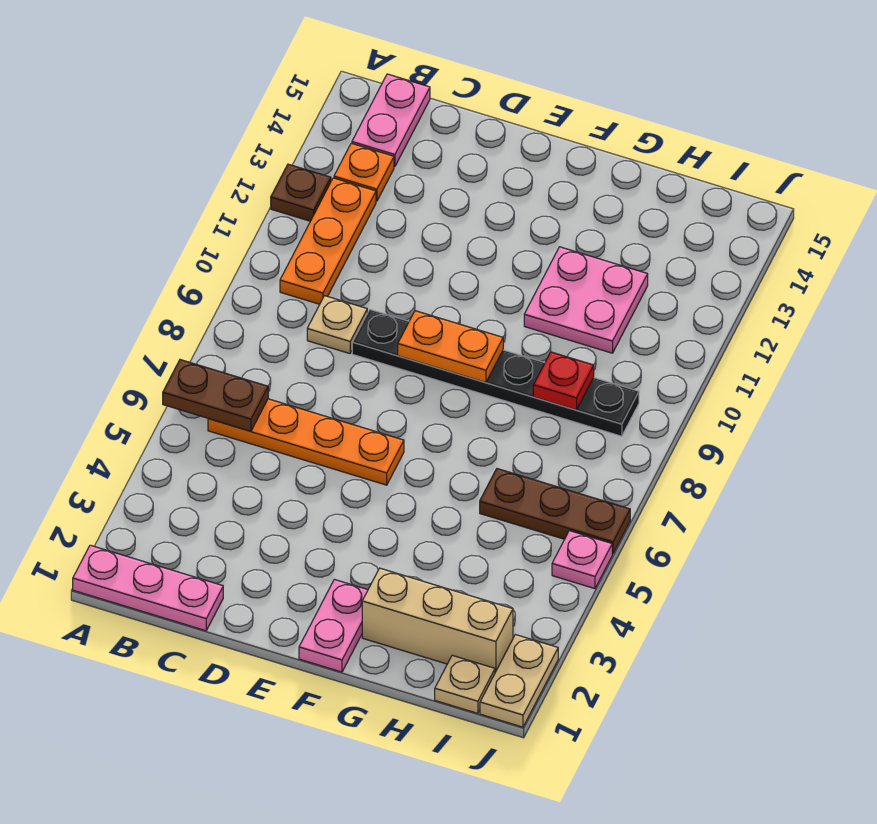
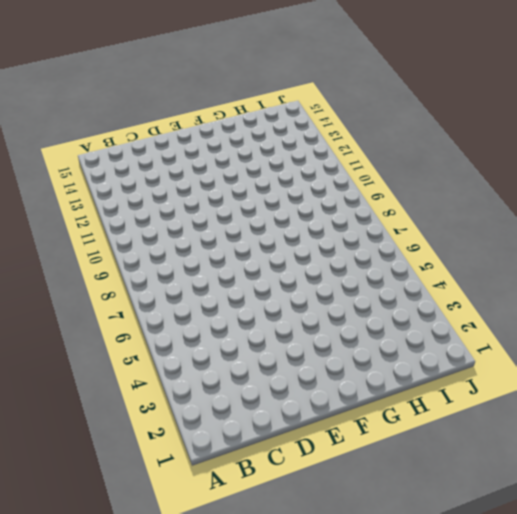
none -> pink plate A1:C1 level 1
none -> brown plate A12 level 1
none -> orange plate B6:E6 level 1

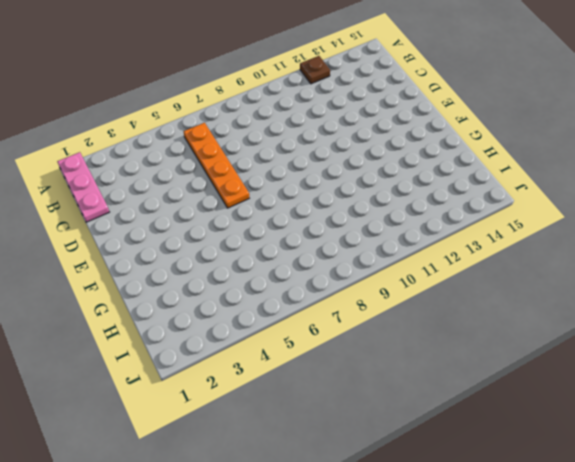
none -> orange plate B10:B12 level 1
none -> orange plate B13 level 1
none -> pink plate B14:B15 level 1

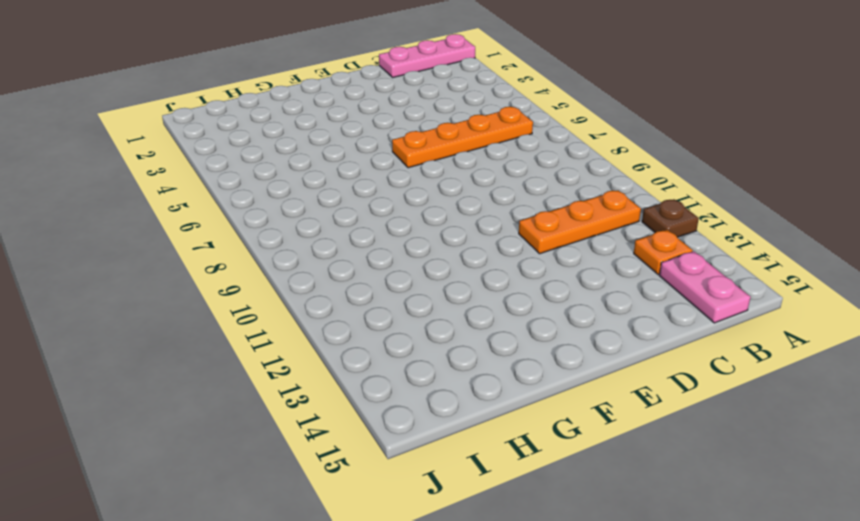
orange plate B11:D11 level 1 -> orange plate B10:B12 level 1
none -> tan plate C9 level 1
none -> black plate D9:I9 level 1
none -> pink plate F1:F2 level 1

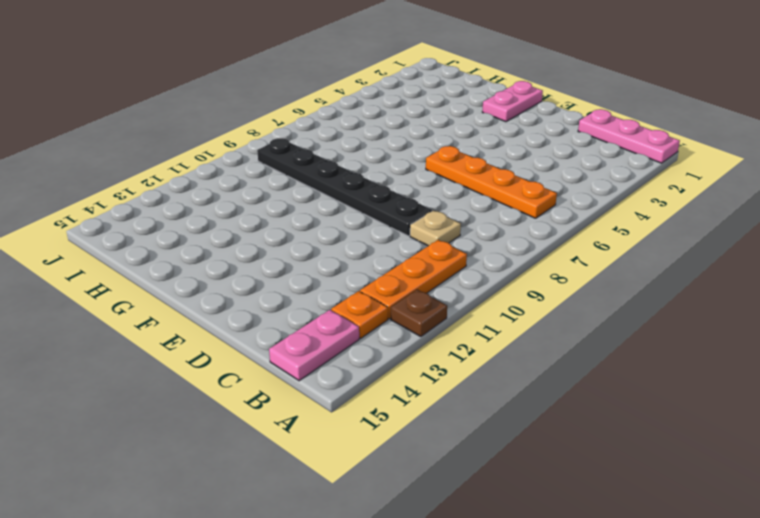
none -> tan brick G2:I2 level 1
none -> pink plate G11:H12 level 1
none -> brown plate H6:J6 level 1

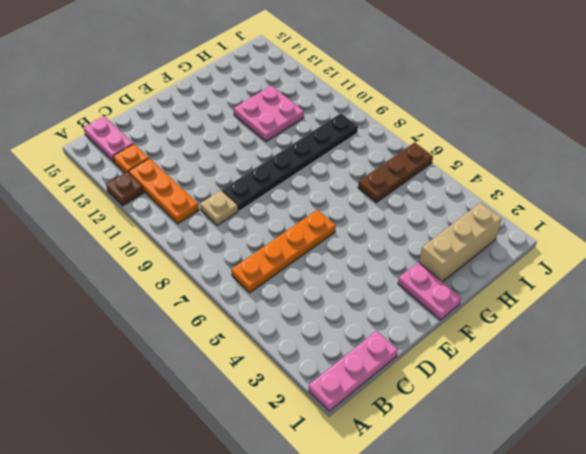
none -> tan plate I1 level 1
none -> tan plate J1:J2 level 1
none -> pink plate J5 level 1

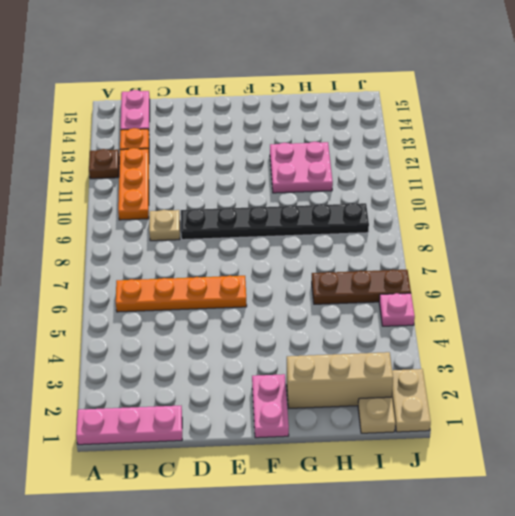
none -> brown plate A6:B6 level 2
none -> orange plate E9:F9 level 2
none -> red plate H9 level 2

